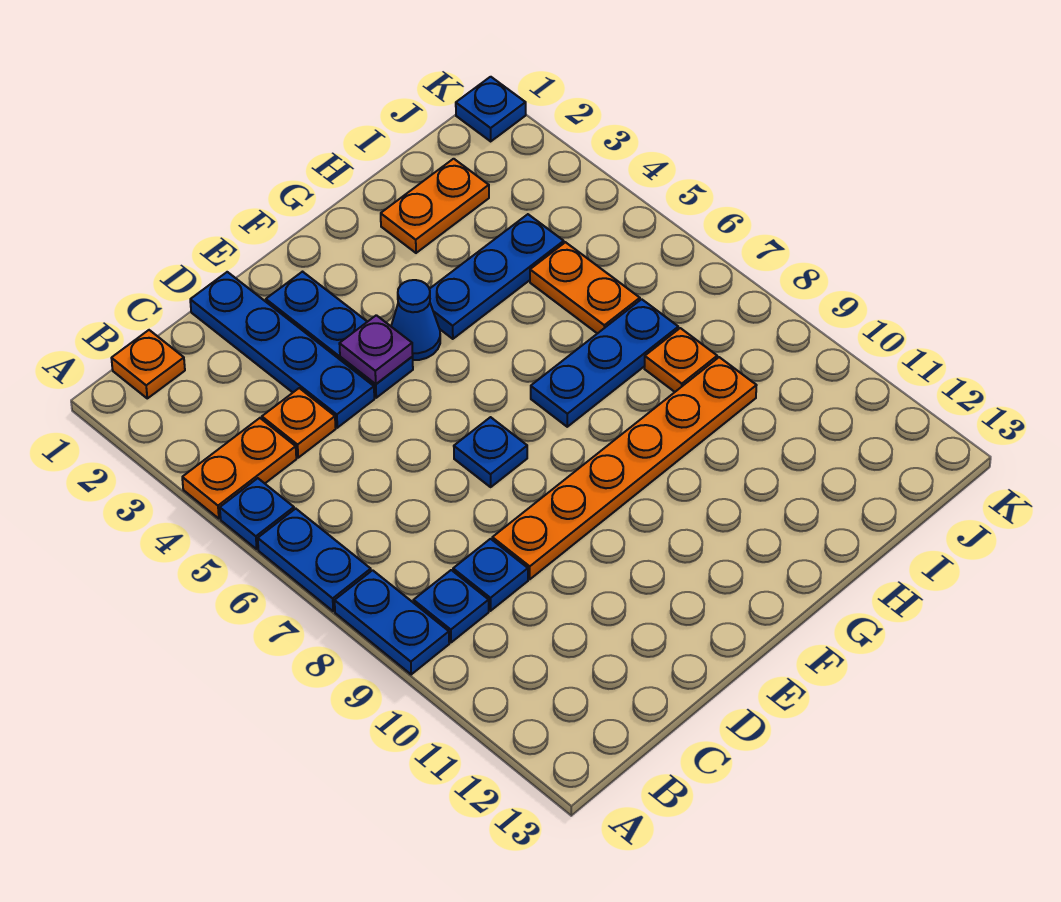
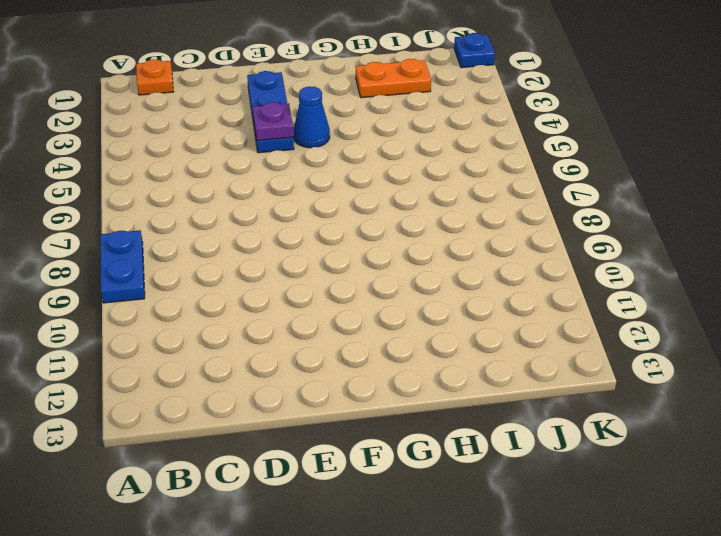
none -> orange plate A4:B4 level 1
none -> blue plate A5 level 1
none -> blue plate A6:A7 level 1

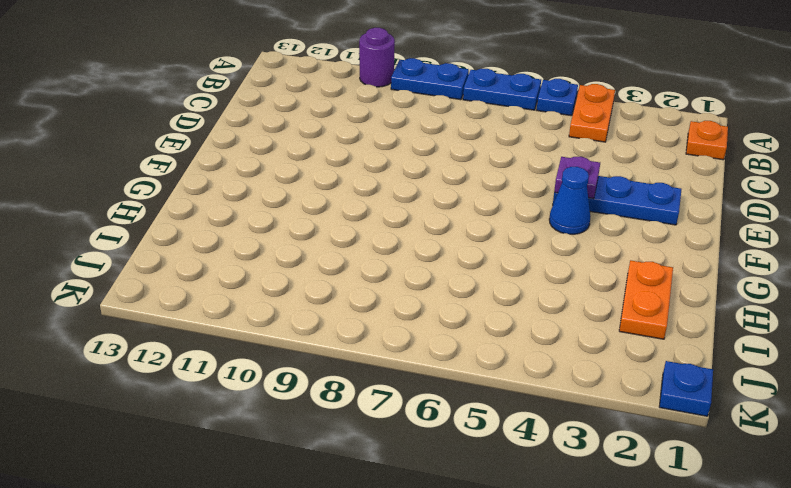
purple round brick A10 level 1 -> none
none -> blue plate B9 level 1
none -> orange plate C4 level 1
none -> blue plate C9 level 1

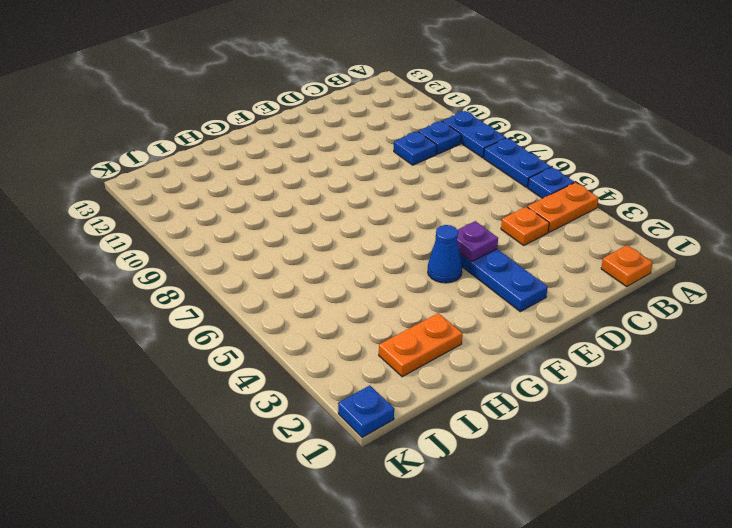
none -> blue plate D1:D4 level 1
none -> orange plate D9:I9 level 1
none -> blue plate E7 level 1

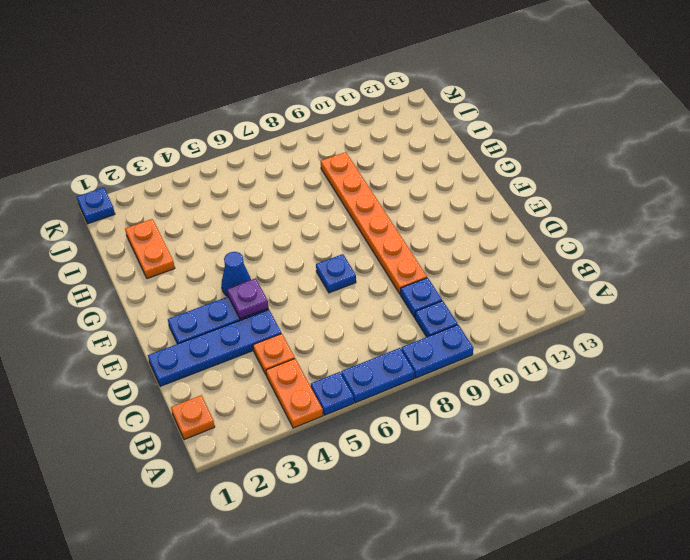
none -> blue plate G4:I4 level 1
none -> blue plate G7:I7 level 1
none -> orange plate I5:I6 level 1

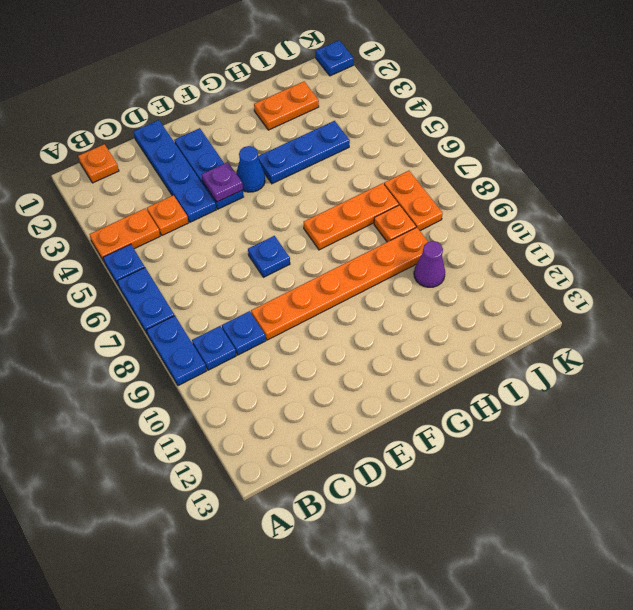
orange plate G7:I7 level 1 -> blue plate G7:I7 level 1
purple cone I10 level 1 -> none
orange plate J7:J8 level 1 -> orange plate I5:I6 level 1

